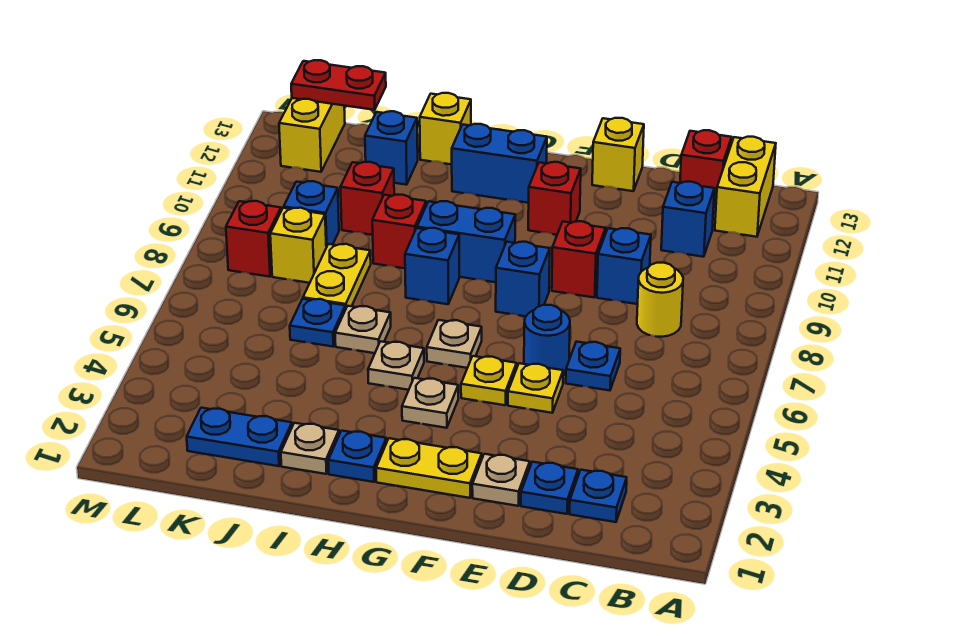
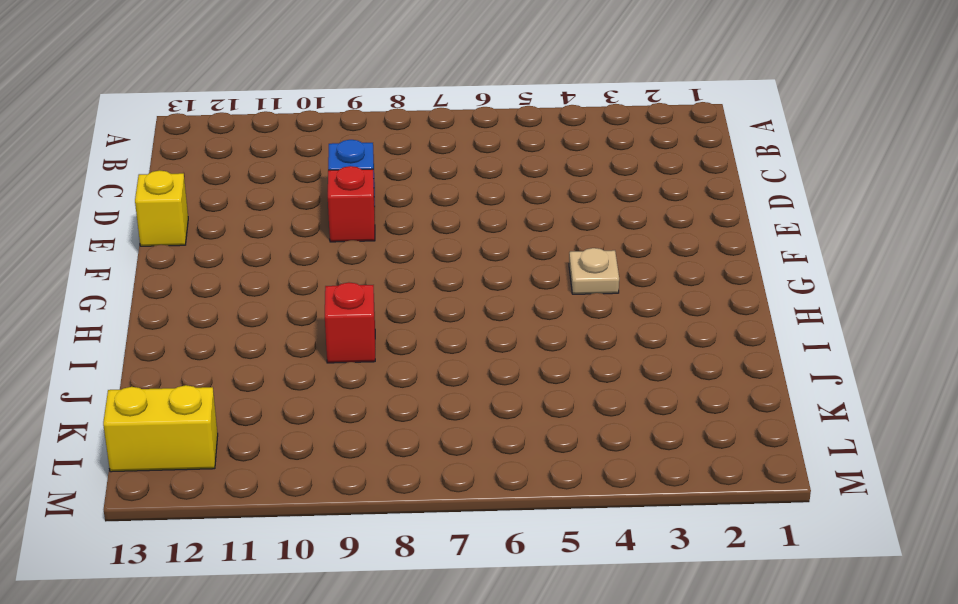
none -> yellow brick B12:B13 level 1
none -> blue plate C2 level 1
none -> yellow round brick C8 level 1
none -> blue brick C11 level 1

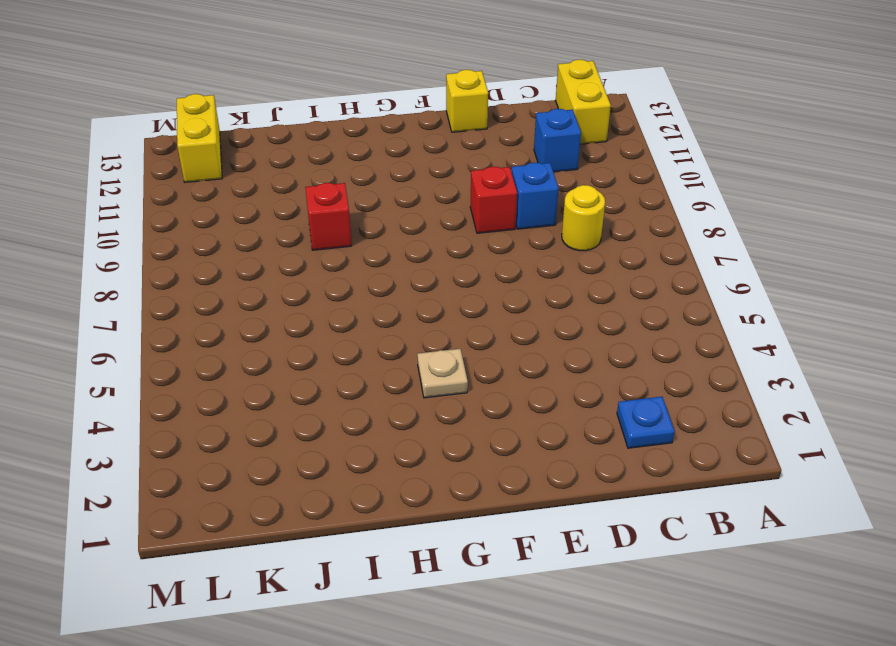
none -> red brick C13 level 1
none -> blue plate D2 level 1
none -> blue plate D6 level 1
none -> tan plate E2 level 1

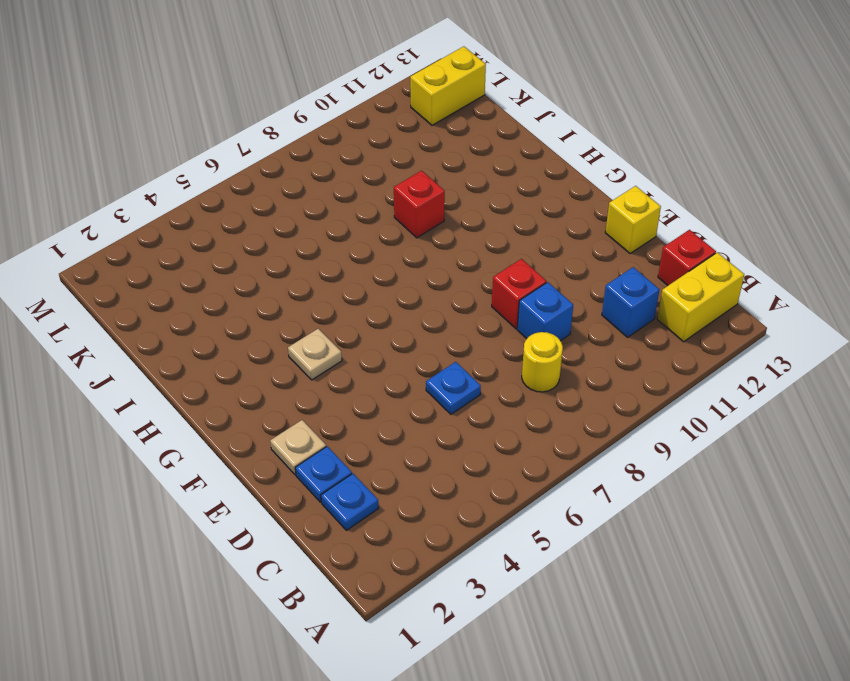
none -> yellow plate E5 level 1
none -> blue round brick E6 level 1
none -> yellow plate F2:G2 level 1
none -> yellow plate F5 level 1

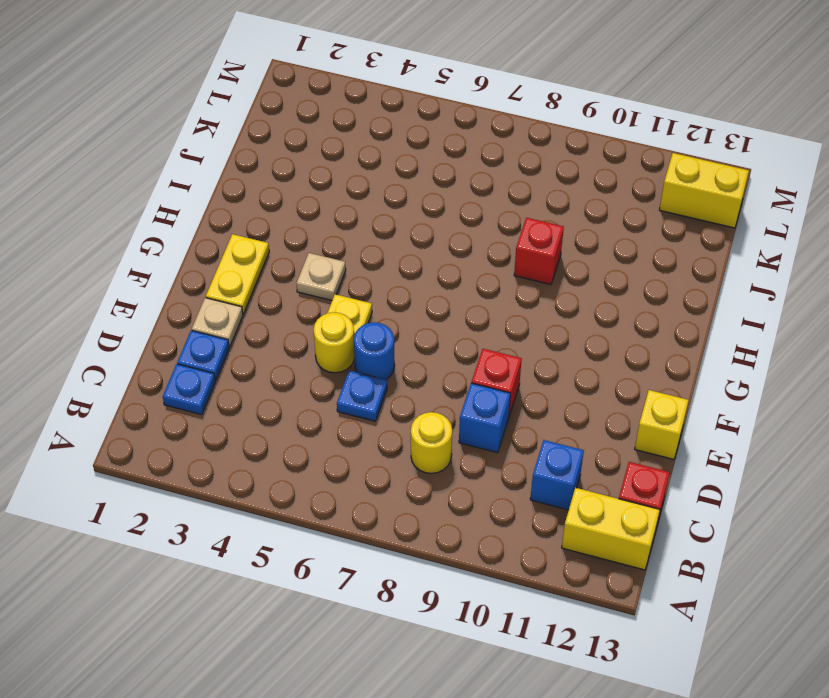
yellow round brick E5 level 1 -> yellow plate E5 level 1
none -> blue brick F8 level 1
none -> red brick F11 level 1
none -> tan plate G6 level 1
none -> blue brick G9:H9 level 1

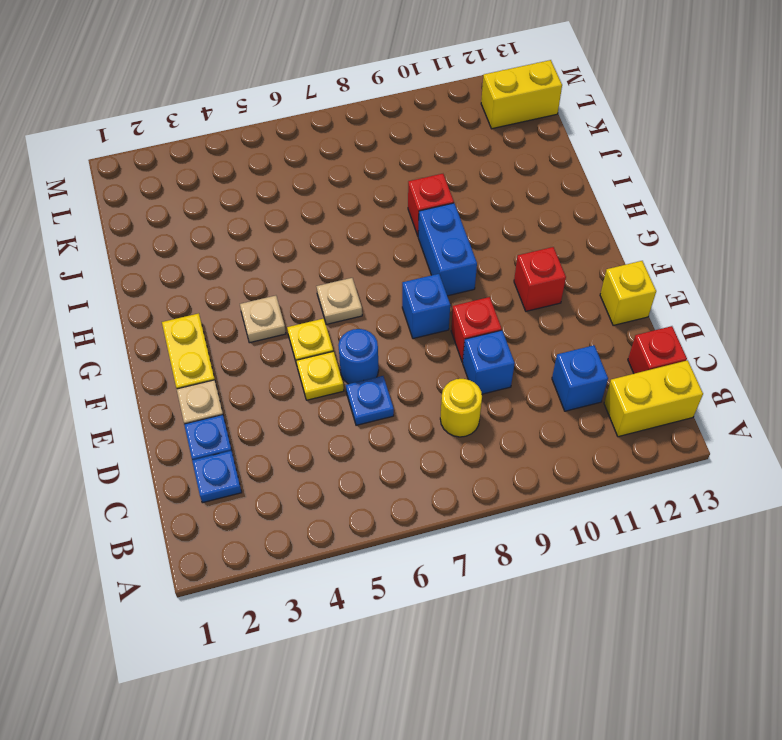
none -> blue brick G12:H12 level 1
none -> blue plate H2 level 1
none -> tan plate H5 level 1
none -> blue brick H8 level 1

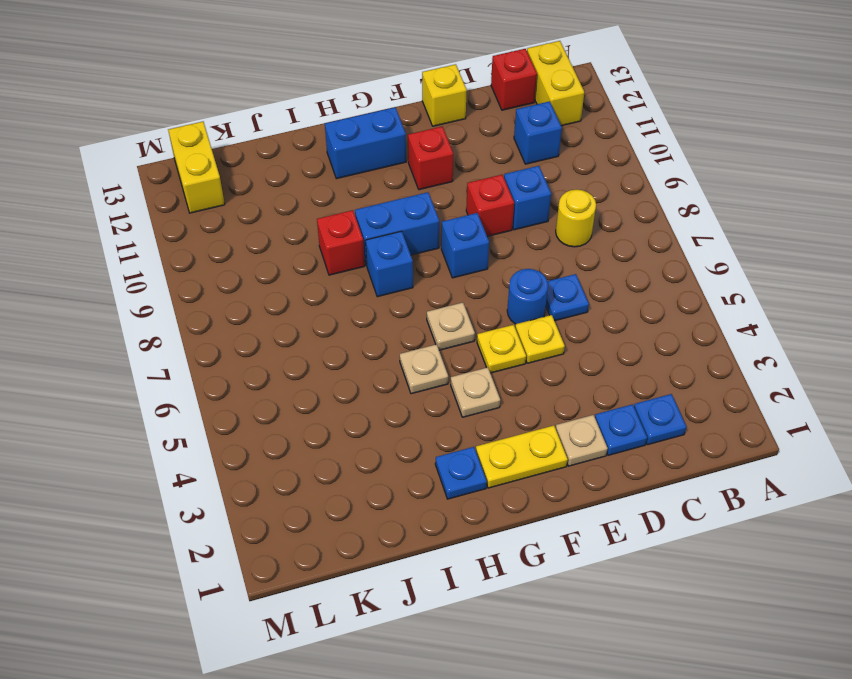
none -> tan plate I2 level 1
none -> tan plate I6 level 1
none -> yellow brick I13 level 1
none -> blue plate J2:K2 level 1

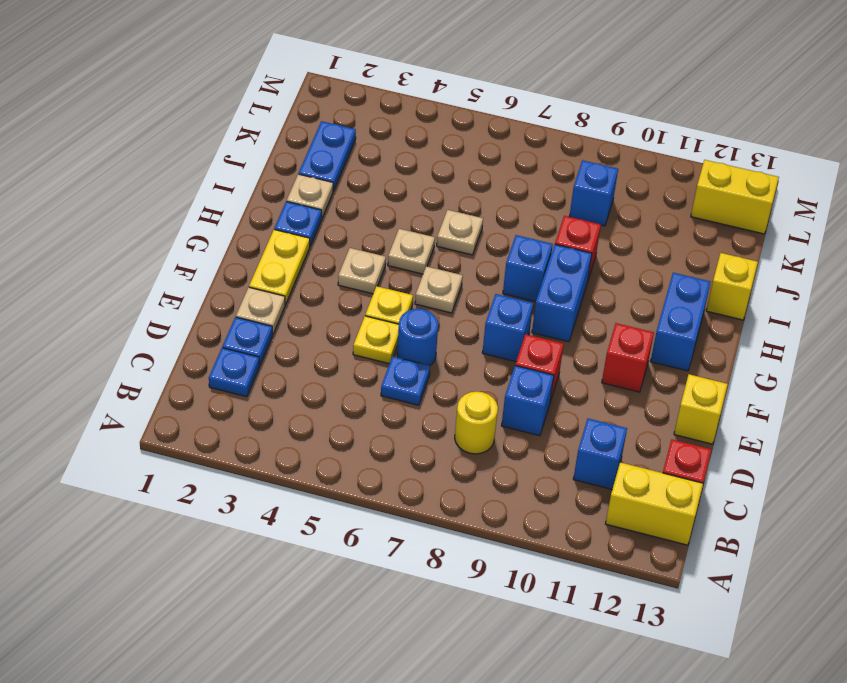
none -> blue plate J6 level 1
none -> yellow plate J7:J8 level 1
none -> red brick J10 level 1
none -> blue brick J12 level 1

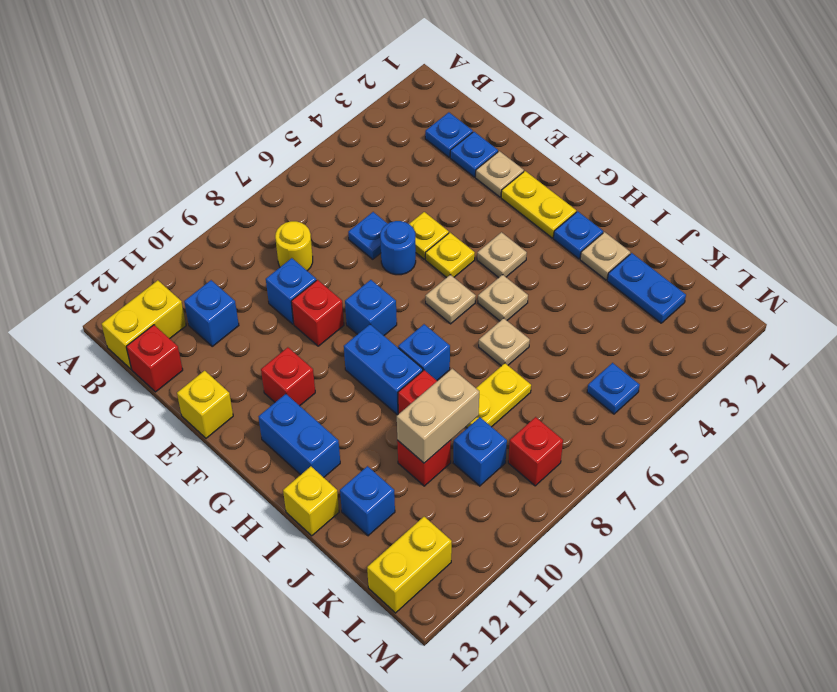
tan brick J9:J10 level 2 -> none
blue plate L5 level 1 -> blue plate J6 level 1
none -> yellow brick K8 level 1
none -> red plate K13:L13 level 2

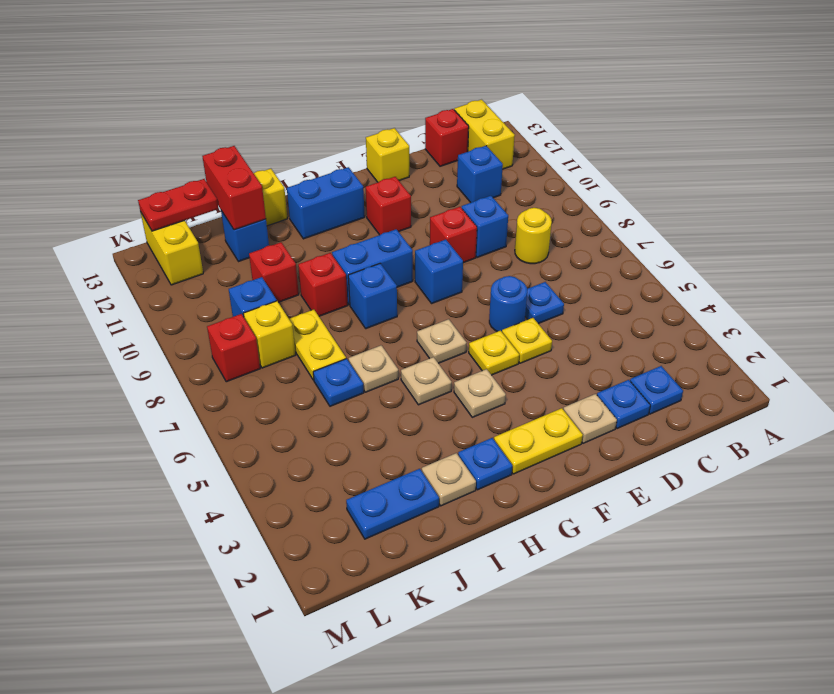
red brick J12:J13 level 2 -> none

